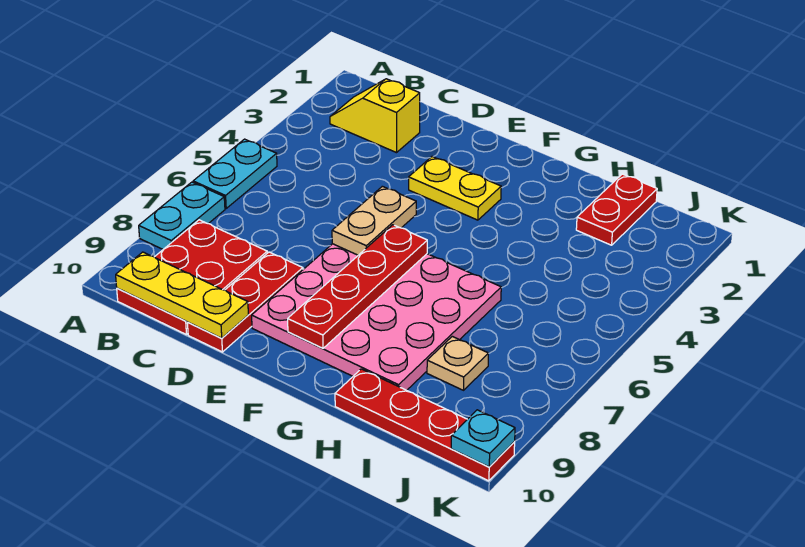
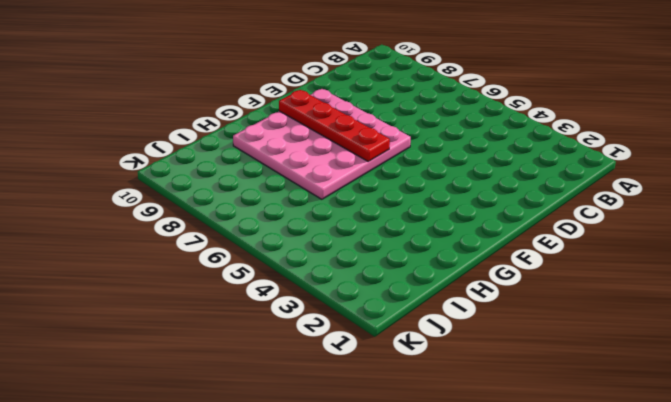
none -> cyan plate A5:A6 level 1
none -> cyan plate A7:A8 level 1
none -> yellow slope B2:C2 level 1 top C

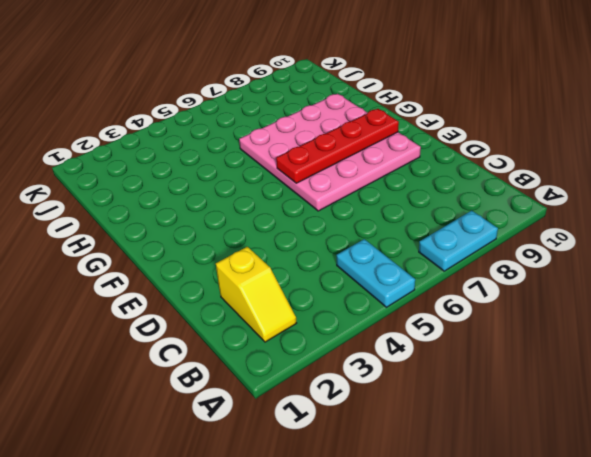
cyan plate A5:B5 level 1 -> cyan plate A5:A6 level 1
none -> red plate B8:C10 level 1
none -> red plate D8:D10 level 1
none -> yellow plate E3:F3 level 1

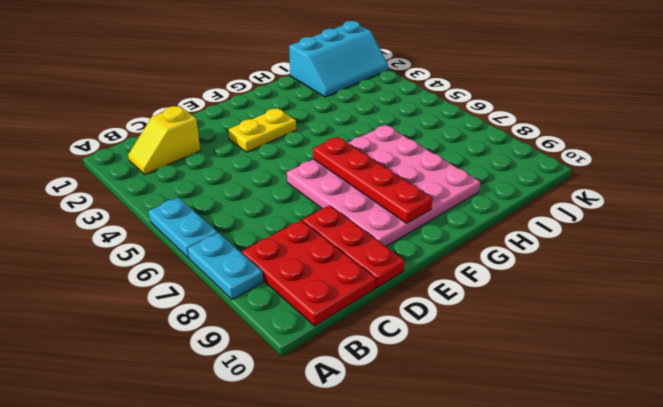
cyan slope I1:K2 level 1 top 1 -> red plate I1:I2 level 1
none -> red plate H10:K10 level 1
none -> tan plate I8 level 1
none -> yellow plate B10:D10 level 2

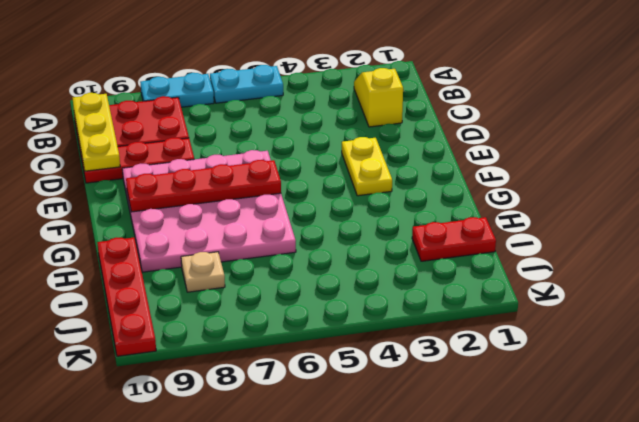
none -> tan plate E5:E6 level 2
none -> cyan plate K10 level 2

